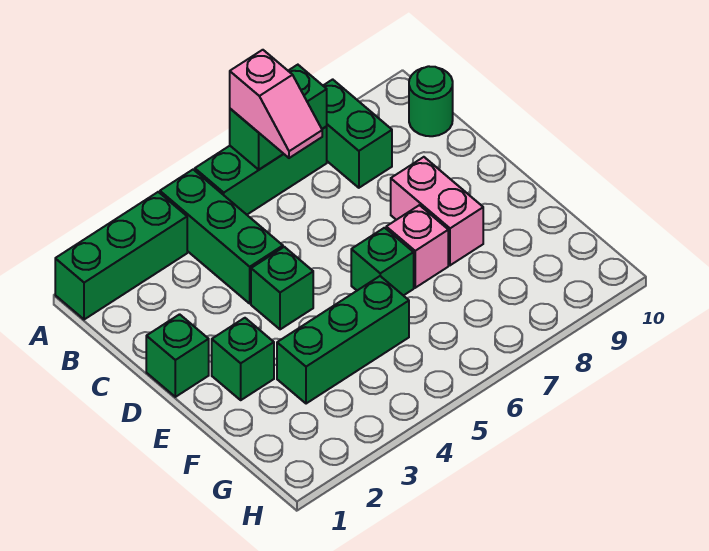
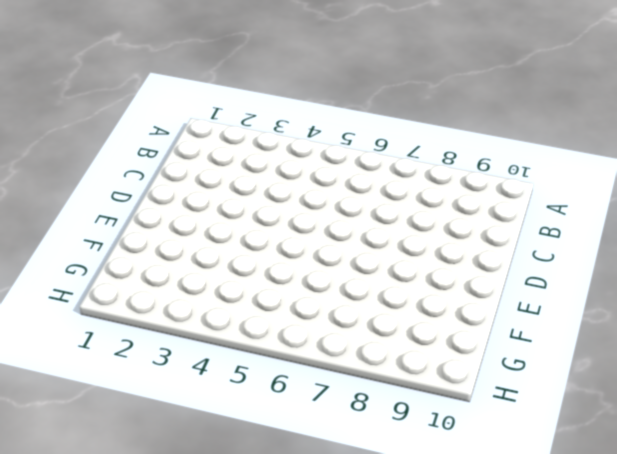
none -> green brick A1:A3 level 1
none -> green brick A4:C4 level 1
none -> green brick A5:A7 level 1

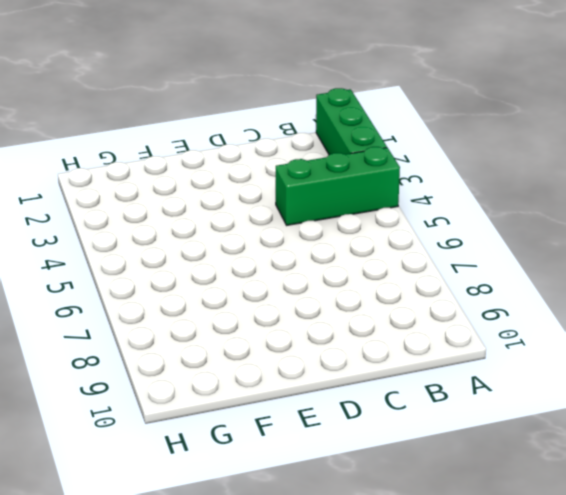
none -> green brick A5:A7 level 1
none -> green brick A8:B8 level 1
none -> green round brick B10 level 1

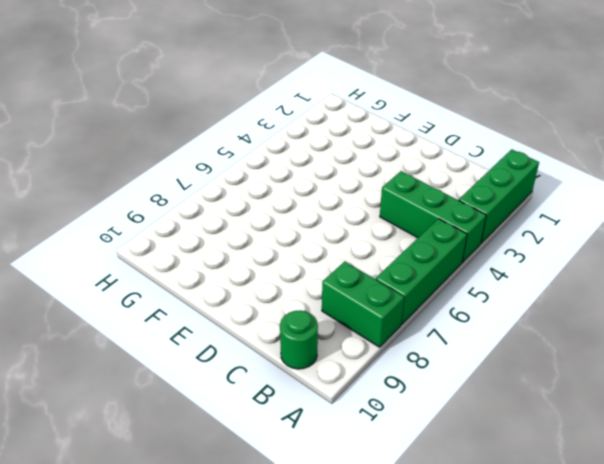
none -> green brick D1 level 1
none -> green brick D4 level 1
none -> pink brick D8:E8 level 1

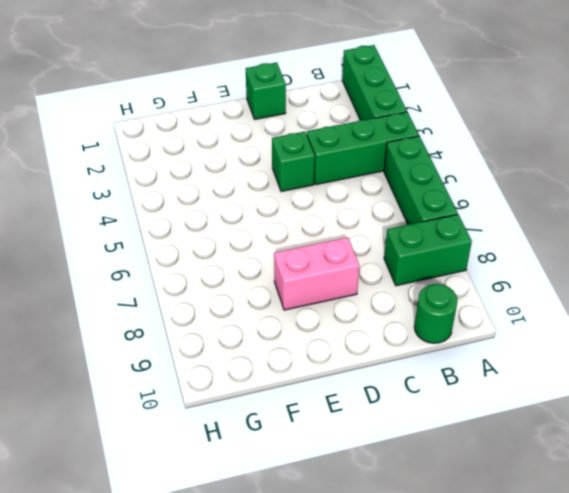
none -> green brick E2 level 1
none -> green brick E6 level 1
none -> pink brick E7 level 1

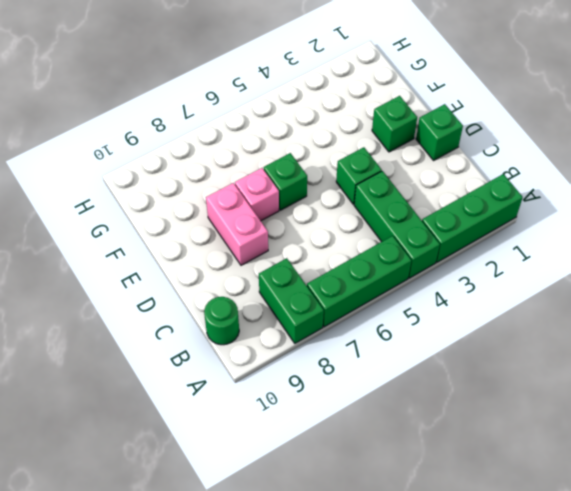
none -> green brick F3:F5 level 1
none -> green brick A6:A7 level 2
none -> pink slope A6:B6 level 3 top A

